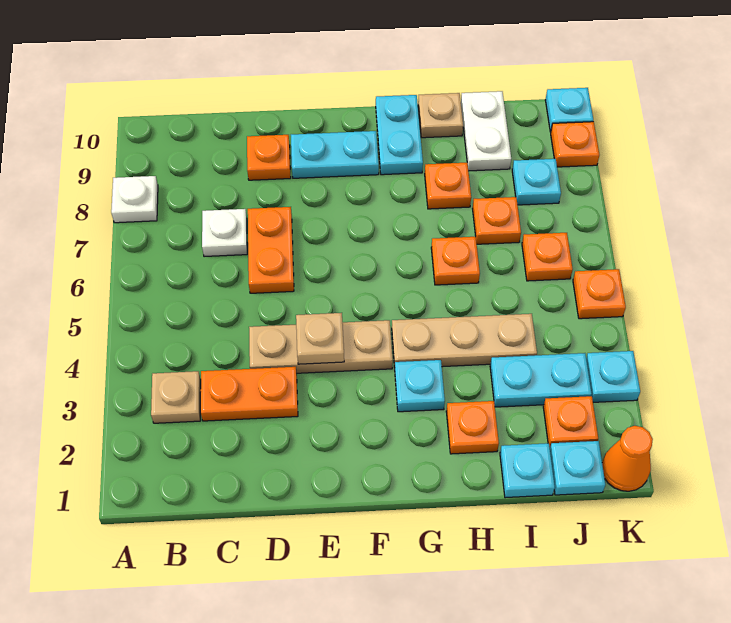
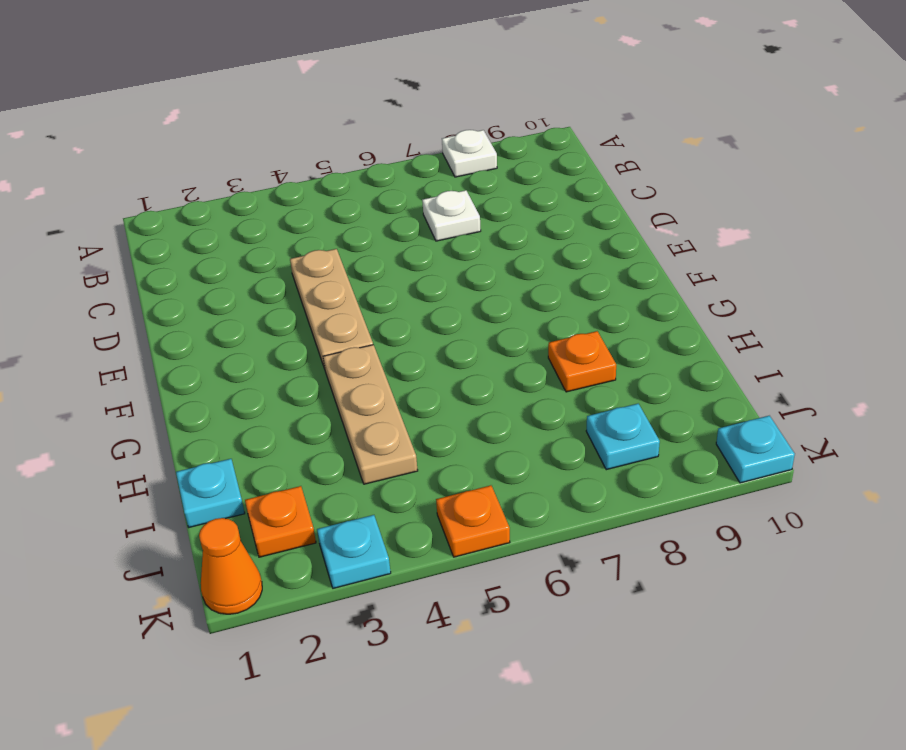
none -> tan plate B3 level 1
none -> orange plate C3:D3 level 1
none -> orange plate D6:D7 level 1

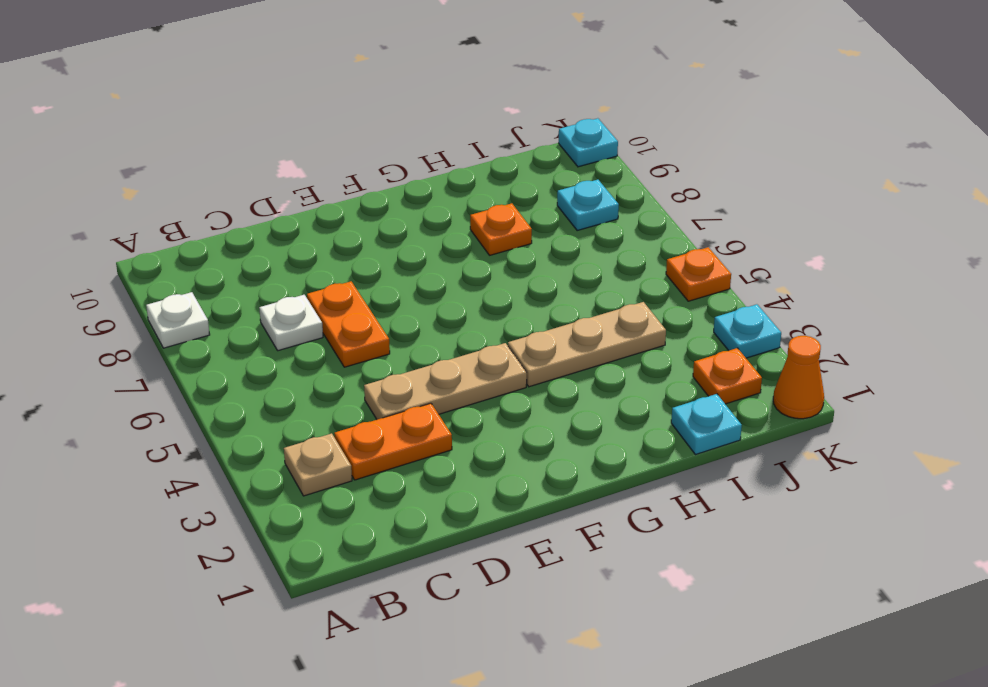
none -> orange plate D9 level 1
none -> cyan plate E9:F9 level 1
none -> cyan plate G3 level 1

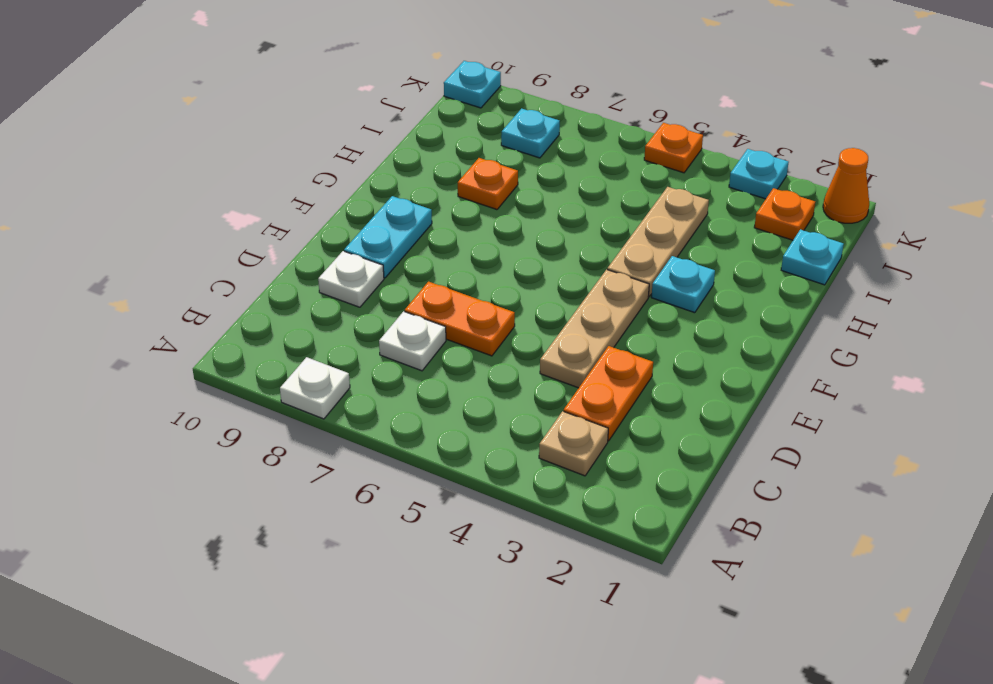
white plate D9 level 1 -> orange plate D9 level 1
none -> cyan plate G9:G10 level 1
none -> orange plate H2 level 1
none -> orange plate H6 level 1

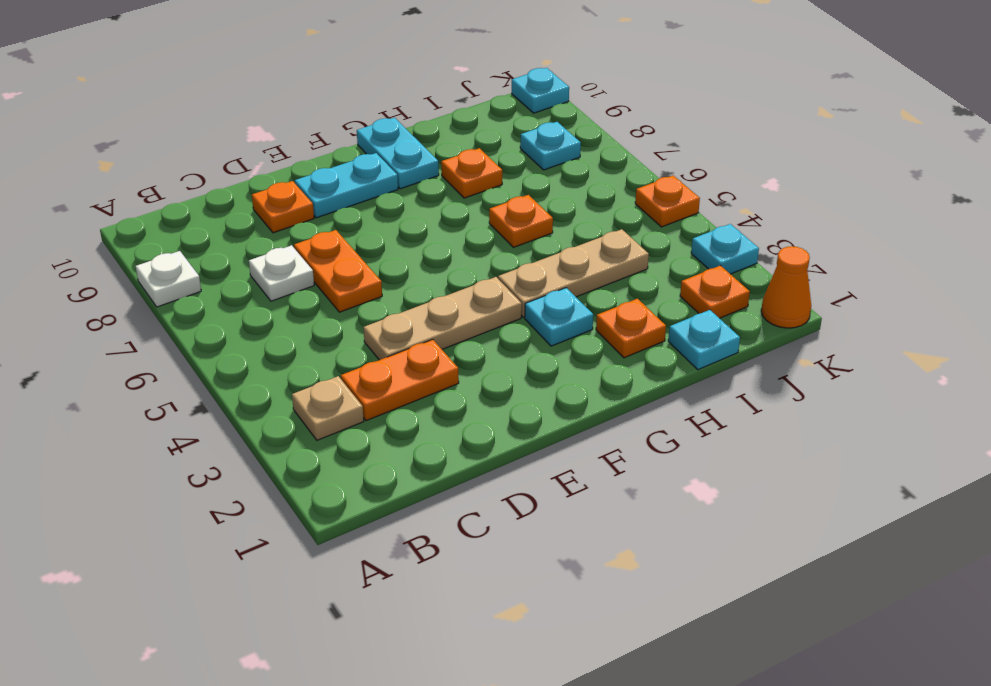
none -> tan plate H10 level 1
none -> cyan plate I3:J3 level 1
none -> orange plate I7 level 1

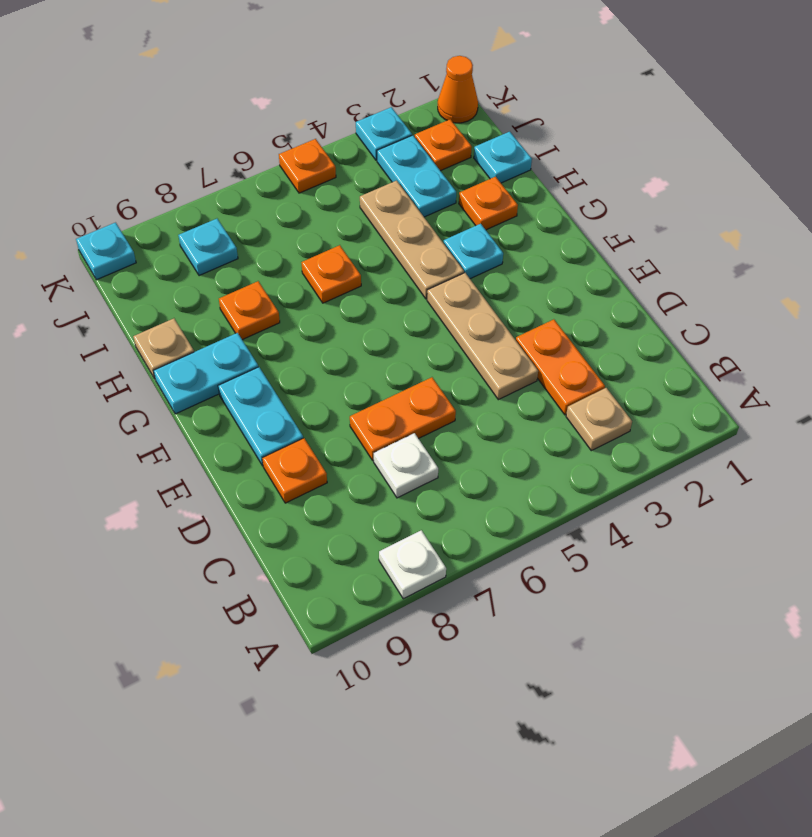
none -> orange plate I7 level 1
none -> white plate I9:I10 level 1
none -> cyan plate J1 level 1

